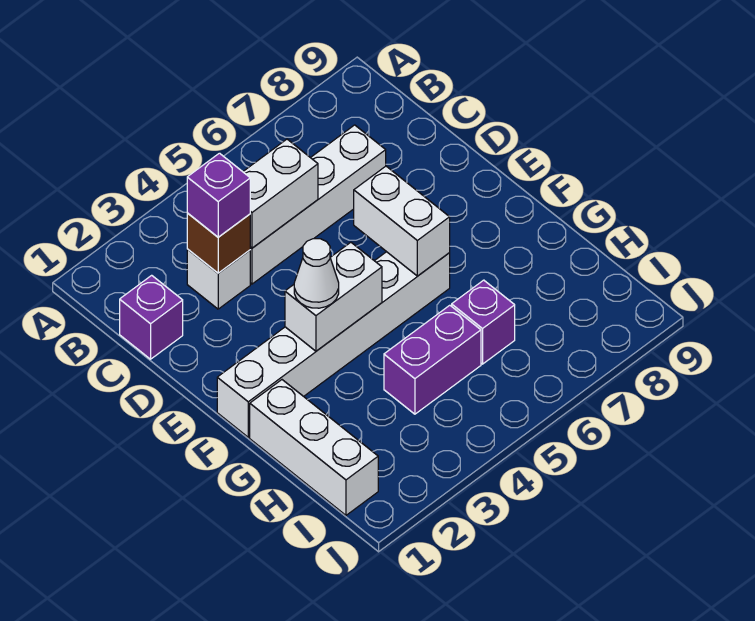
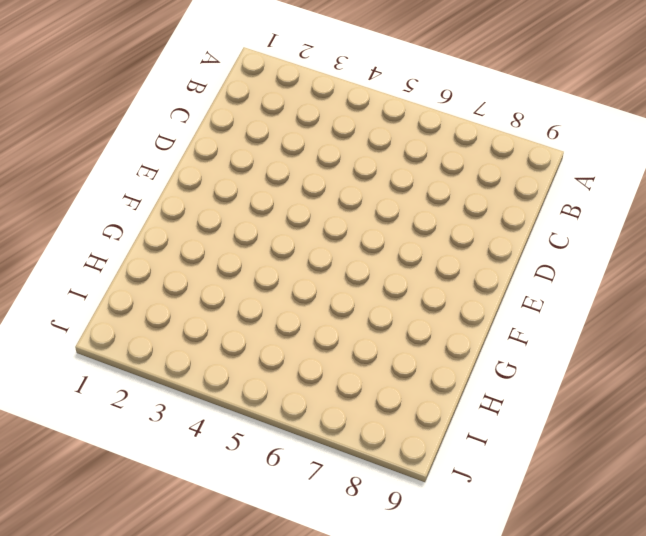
none -> purple brick C1 level 1
none -> white brick C3 level 1
none -> white brick C4:C7 level 1

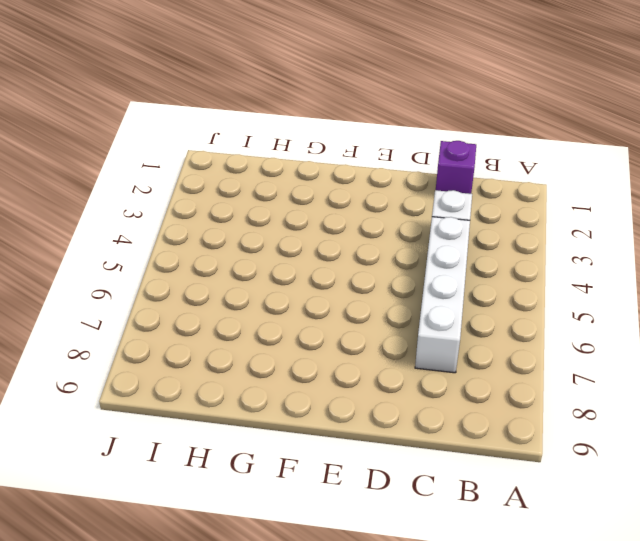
none -> white brick F1:F6 level 1
none -> white brick G1:I1 level 1
none -> purple brick H4:H5 level 1

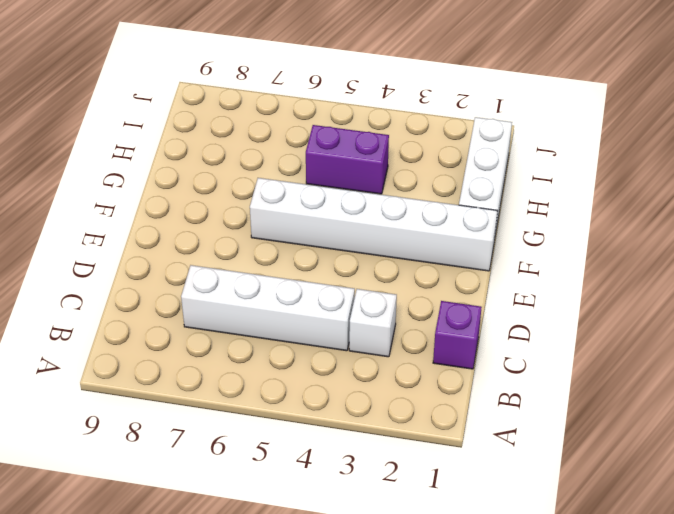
none -> purple brick H6 level 1
none -> brown brick C3 level 2
none -> white brick C4:C5 level 2

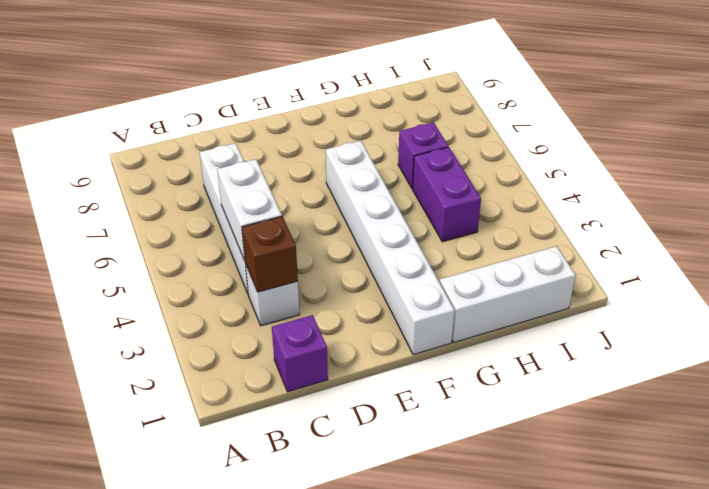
none -> white brick E6:F6 level 2
none -> white brick F3:F4 level 2
none -> purple brick C3 level 3

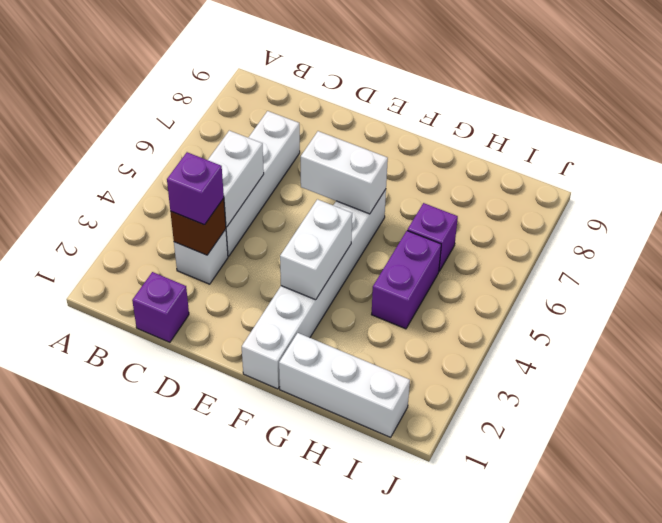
none -> white cone F3 level 3

